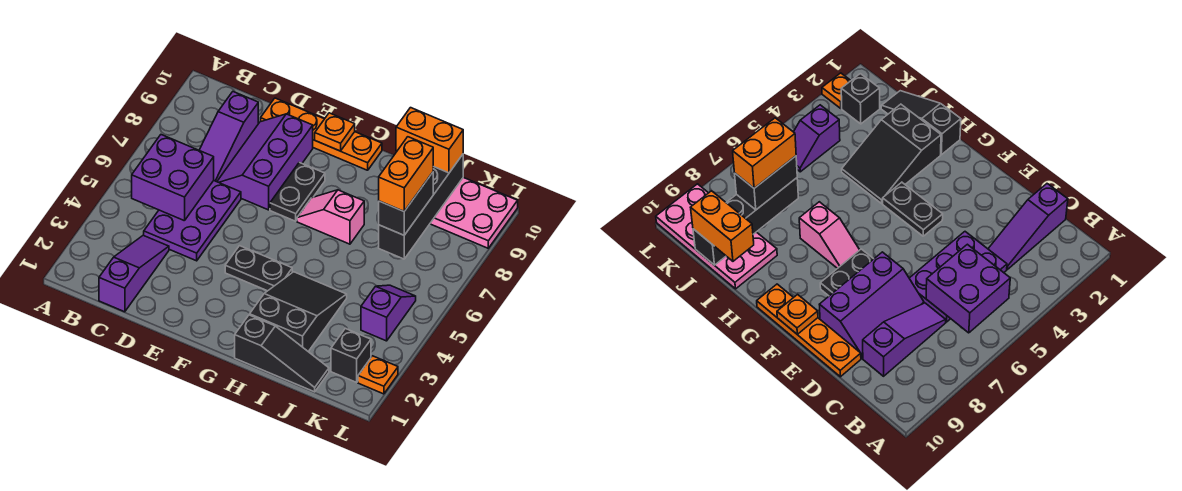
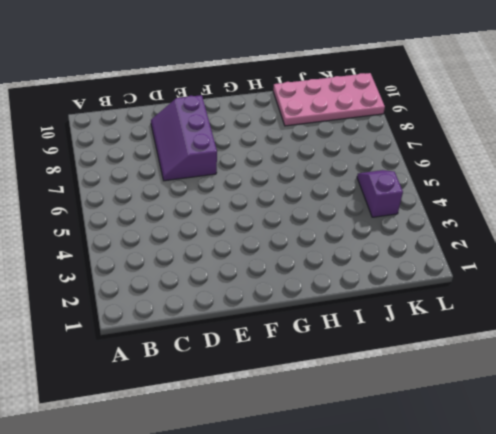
none -> purple slope C1:C3 level 1 top 1
none -> purple plate C4:D6 level 1
none -> purple slope C7:C9 level 1 top 9

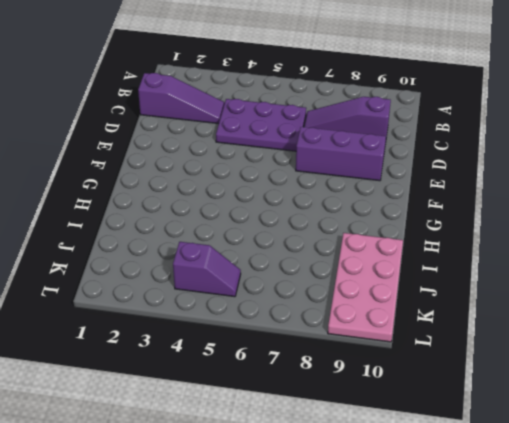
none -> orange plate D10:G10 level 1
none -> black plate F4:G4 level 1
none -> black plate F7:F8 level 1

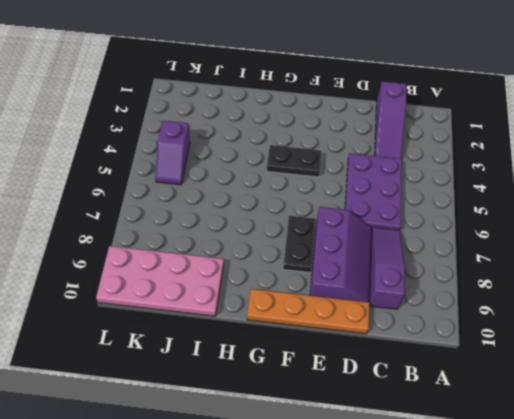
none -> pink slope G7:H7 level 1 top H
none -> black slope H1:J1 level 1 top H
none -> black slope H2:I4 level 1 top 2

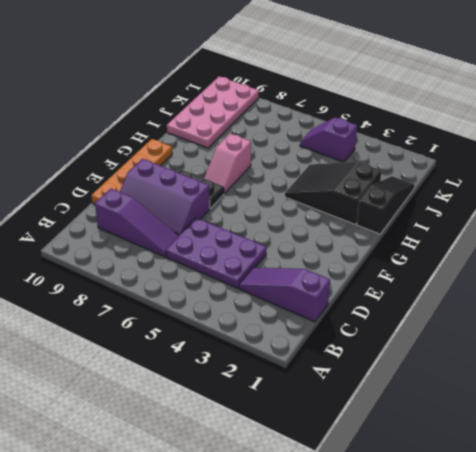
none -> black plate F4:G4 level 1
none -> black brick K2 level 1
none -> orange plate L2 level 1

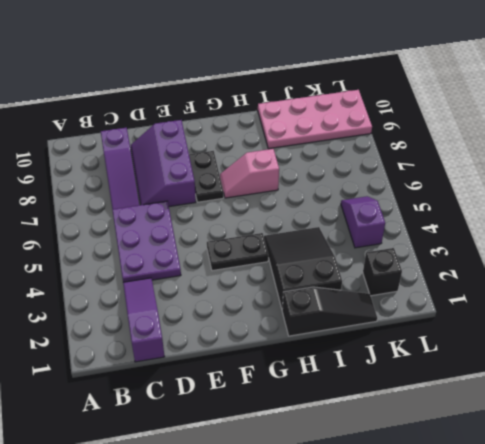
none -> orange plate D10:G10 level 1
none -> orange plate L2 level 1
none -> purple brick B5:C6 level 2

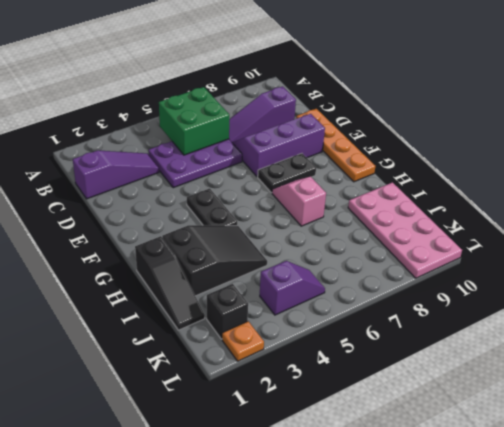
green brick B5:C6 level 2 -> purple brick B5:C6 level 2
none -> orange plate F10 level 2
none -> black brick J7:J10 level 2
none -> orange brick I10:J10 level 3

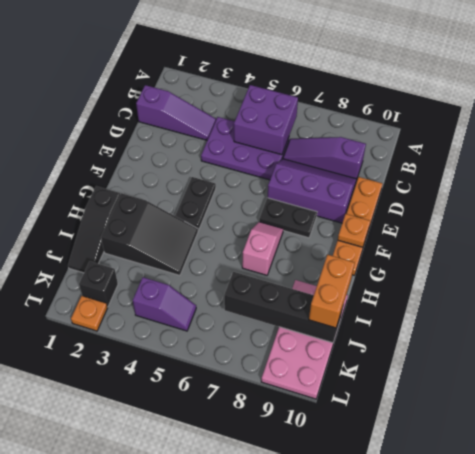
none -> black brick J7:J8 level 3
none -> orange brick J7:J8 level 4

